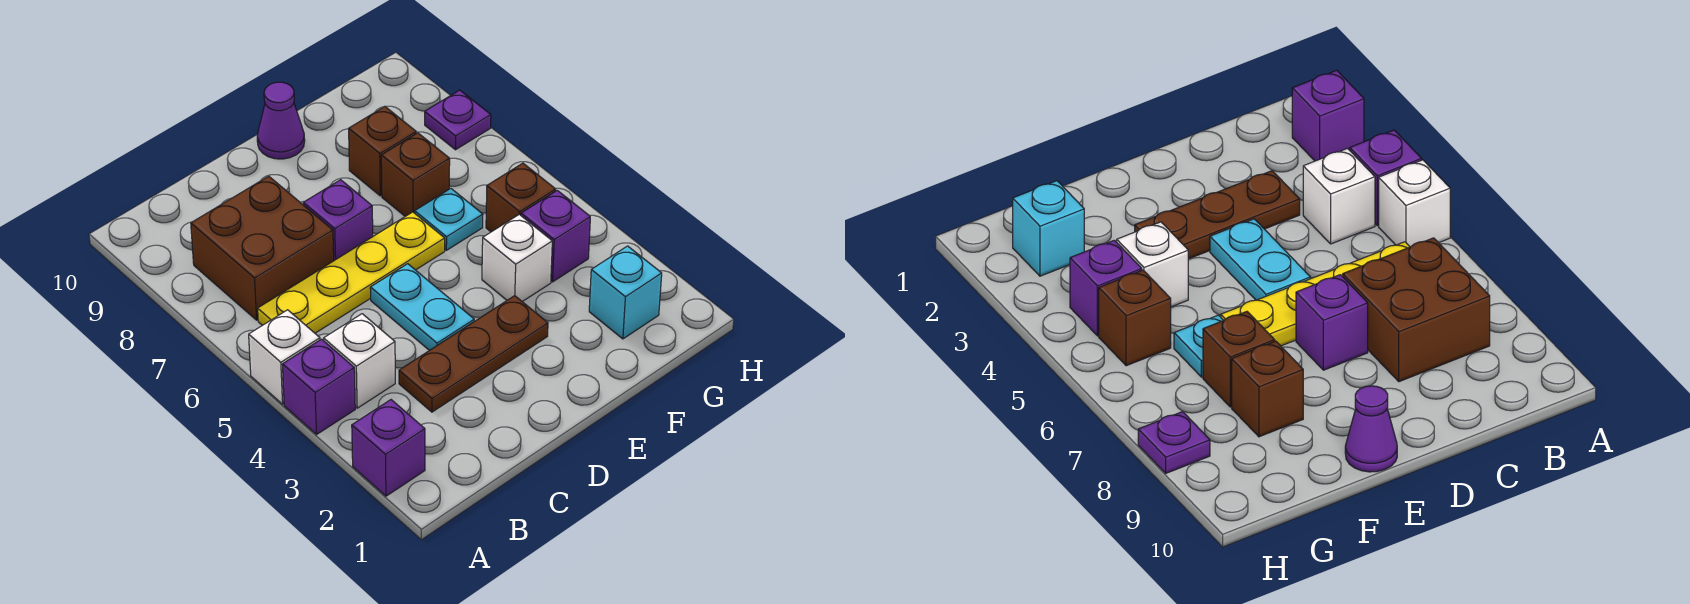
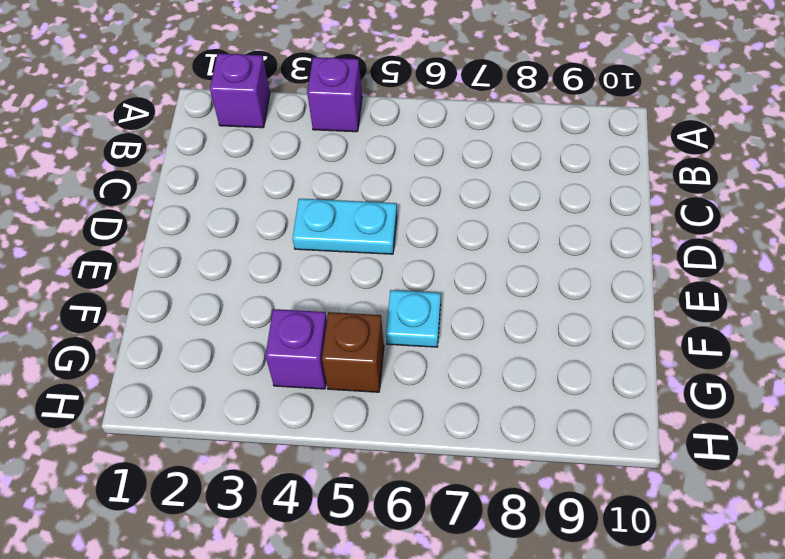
none -> white brick A5 level 1
none -> white brick B4 level 1
none -> yellow plate B6:E6 level 1

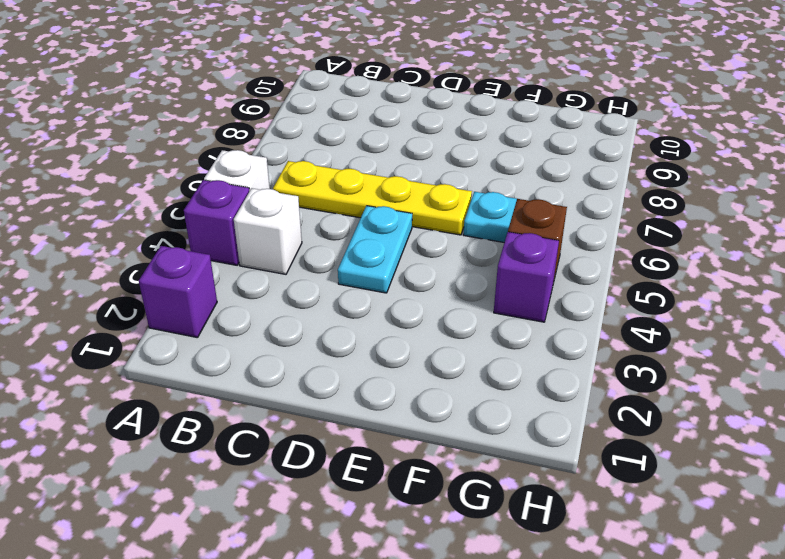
none -> brown brick B7:C8 level 1
none -> brown plate C3:E3 level 1
none -> purple brick D7 level 1

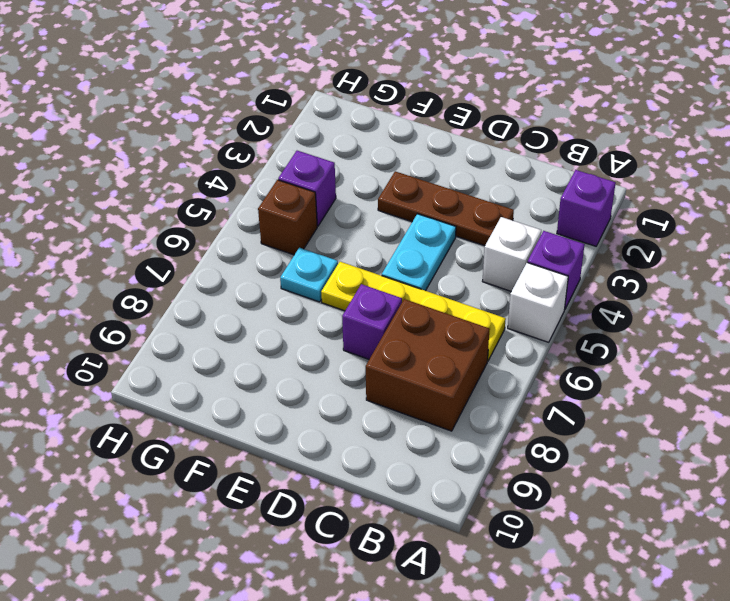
none -> purple cone E10 level 1
none -> white brick F4 level 1
none -> brown brick F7 level 1

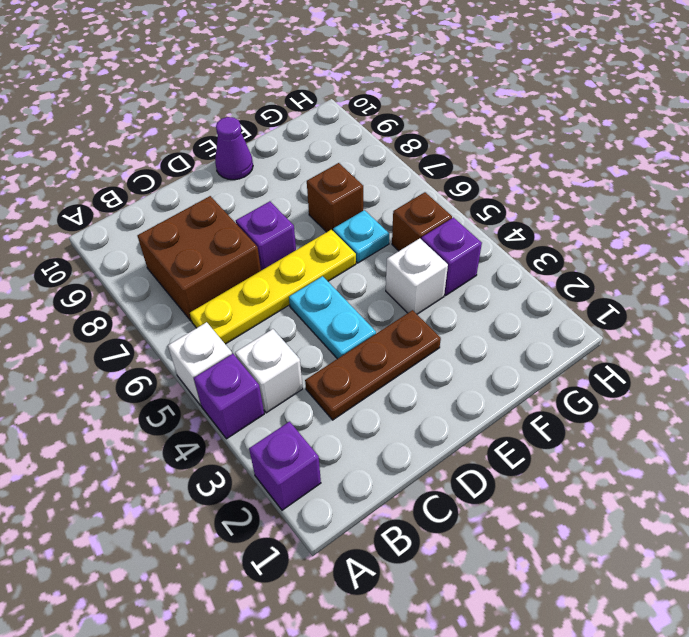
none -> brown brick F8 level 1
none -> cyan brick G2 level 1
none -> purple plate H8 level 1

